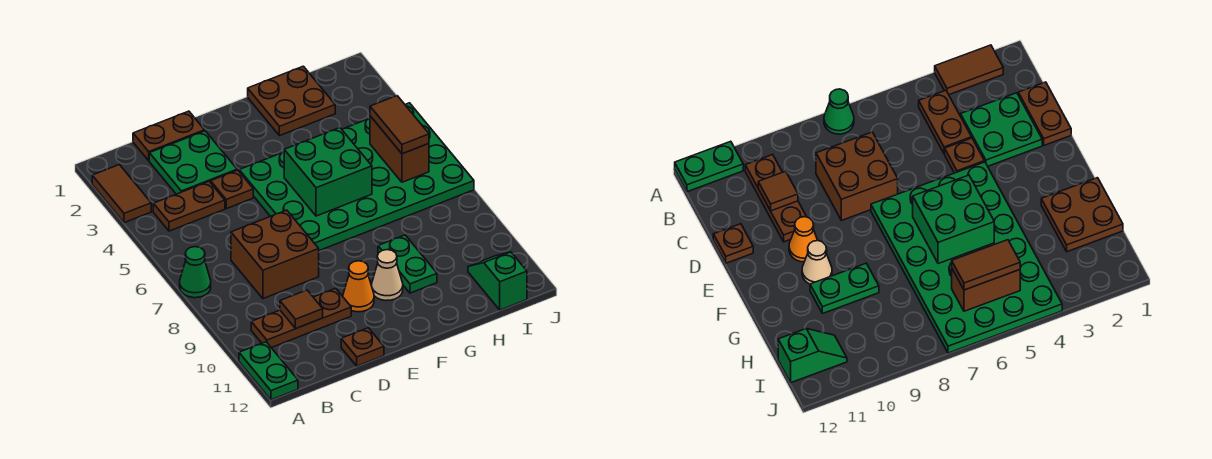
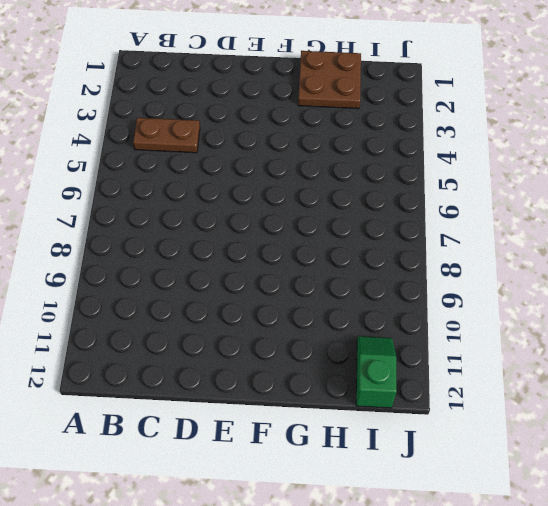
none -> brown tile A2:A3 level 1
none -> green cone A7 level 1
none -> green plate A11:A12 level 1

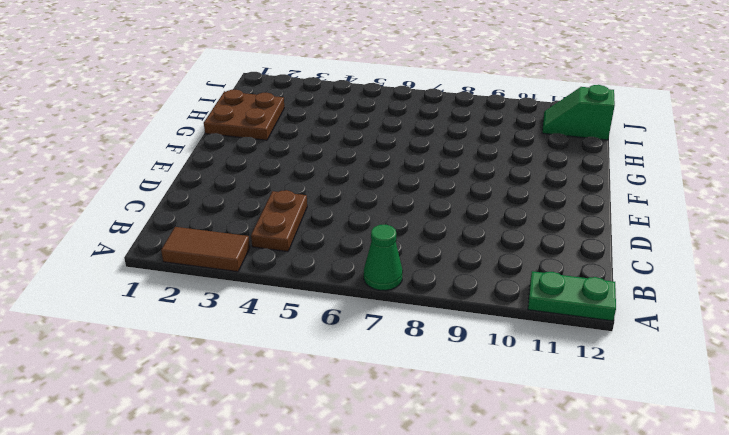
none -> brown plate B10:D10 level 1
none -> brown plate C1:D1 level 1
none -> green plate C2:D3 level 1

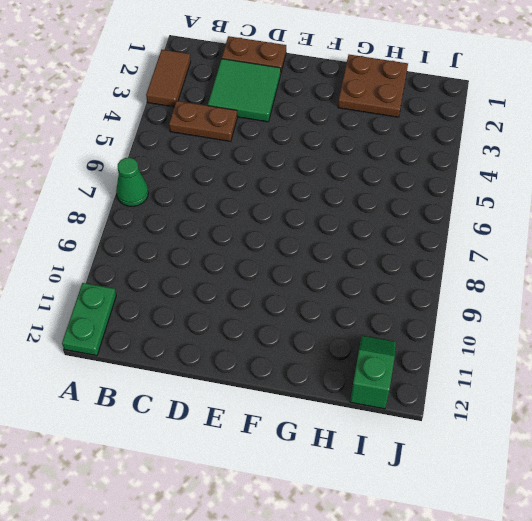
green tile C2:D3 level 1 -> green plate C2:D3 level 1
none -> brown plate B10:D10 level 1
none -> brown brick C7:D8 level 1
none -> brown plate D4 level 1

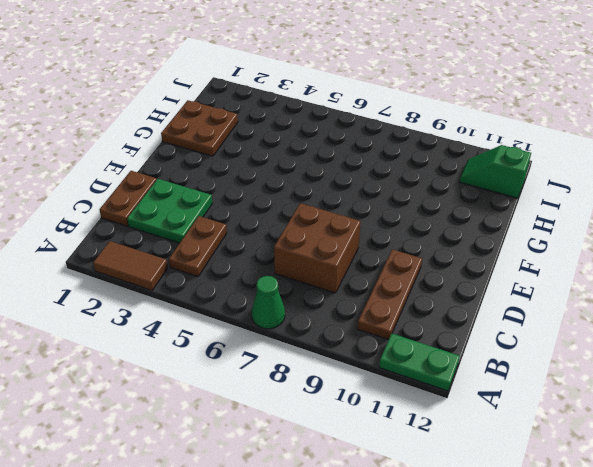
none -> brown plate D4 level 1
none -> brown plate D12 level 1
none -> green plate E4:J7 level 1

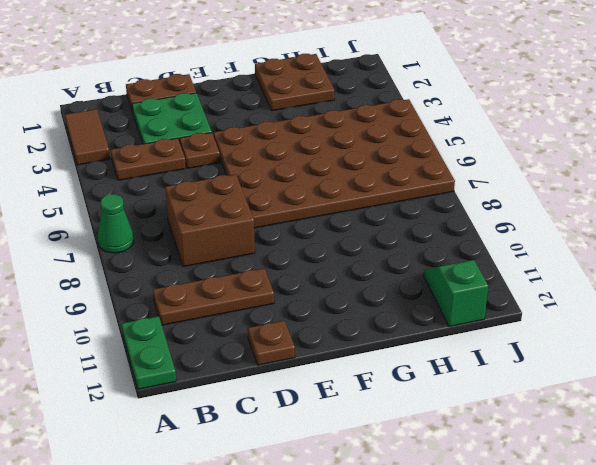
brown plate E4:J7 level 1 -> green plate E4:J7 level 1
none -> orange cone E10 level 1
none -> tan cone F10 level 1
none -> green plate G9:G10 level 1

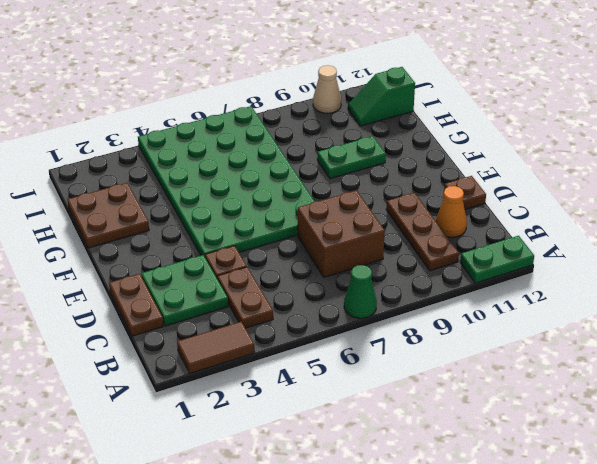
orange cone C11 level 1 -> orange cone E10 level 1
tan cone J10 level 1 -> tan cone F10 level 1
none -> brown tile C10 level 2
none -> green brick F5:G6 level 2
none -> brown brick I5:I6 level 2

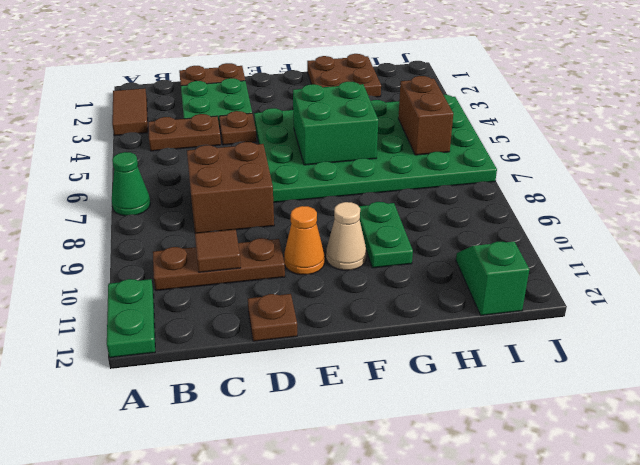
none -> brown tile I5:I6 level 3

